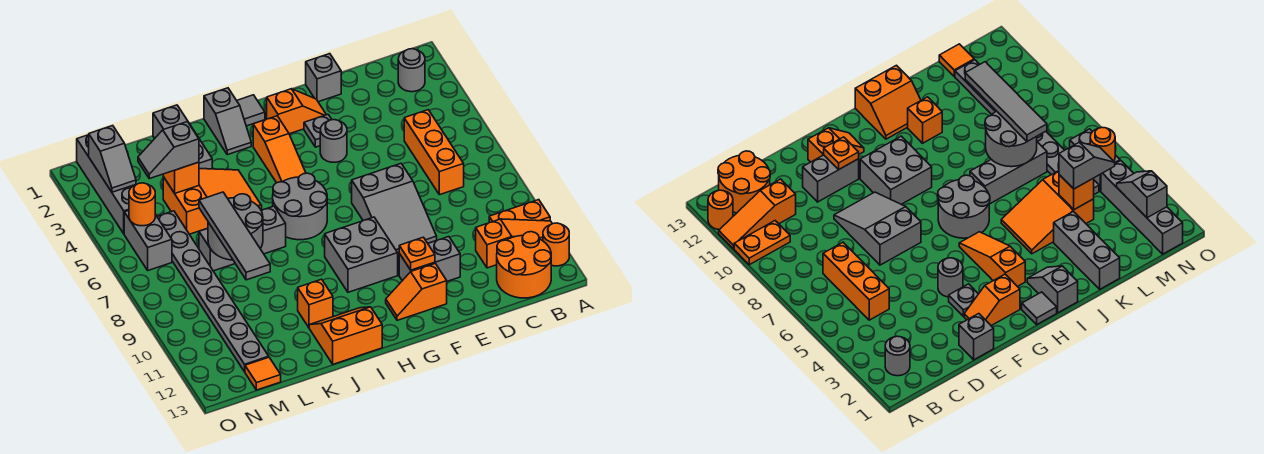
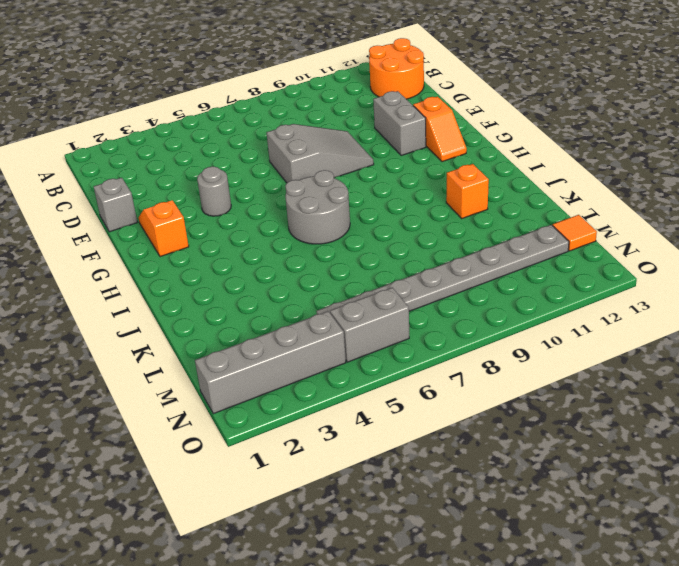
none -> orange plate A10:B10 level 1
none -> orange slope A11:C11 level 1 top C
none -> orange round brick A12 level 1
none -> grey round brick B2 level 1

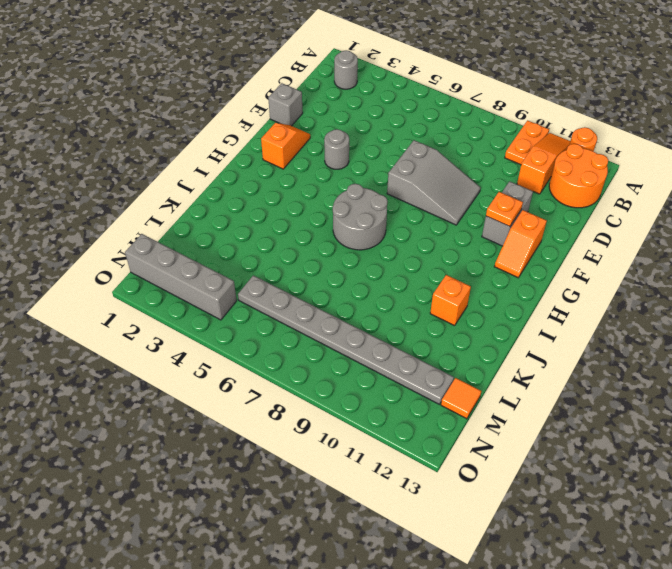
none -> orange brick C5:C7 level 1
none -> grey plate F3 level 1
none -> grey brick G9:H10 level 1
none -> grey tile H1 level 1

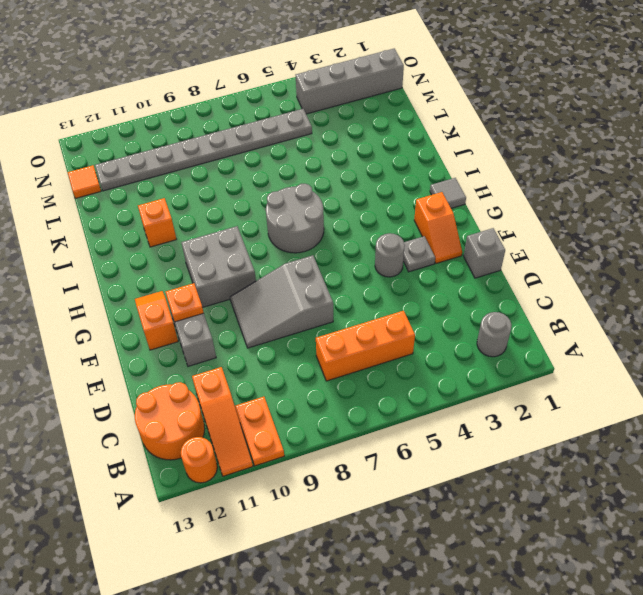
none -> orange slope H3:H5 level 1 top 3
none -> grey slope I1:I2 level 1 top 1
none -> orange slope I12:J13 level 1 top 13
none -> orange slope J4:L5 level 1 top L

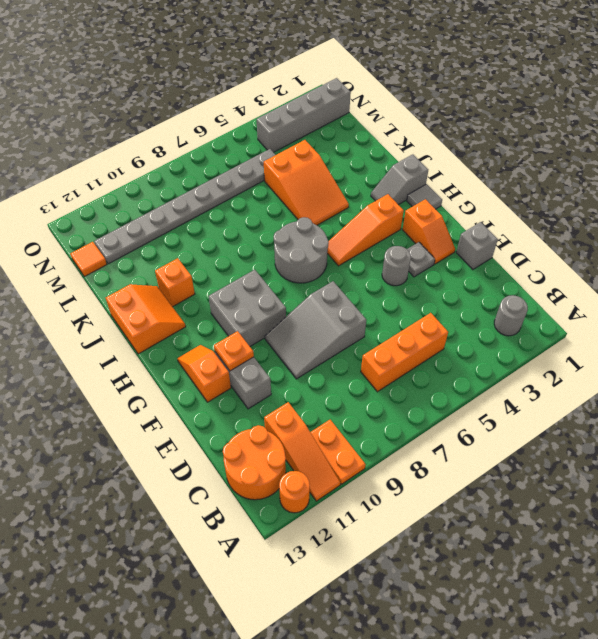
none -> grey brick J7:L7 level 1
none -> grey brick K1:K3 level 1
none -> grey brick N5:N6 level 1
none -> grey round brick K7:L8 level 2

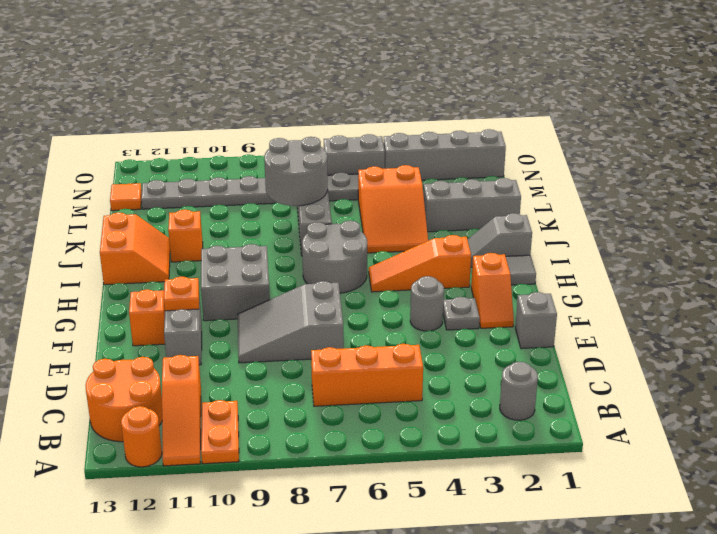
none -> orange brick L4 level 2
none -> grey slope N2:N3 level 2 top 2
none -> orange round brick N5 level 2
none -> grey slope L4:M4 level 3 top L

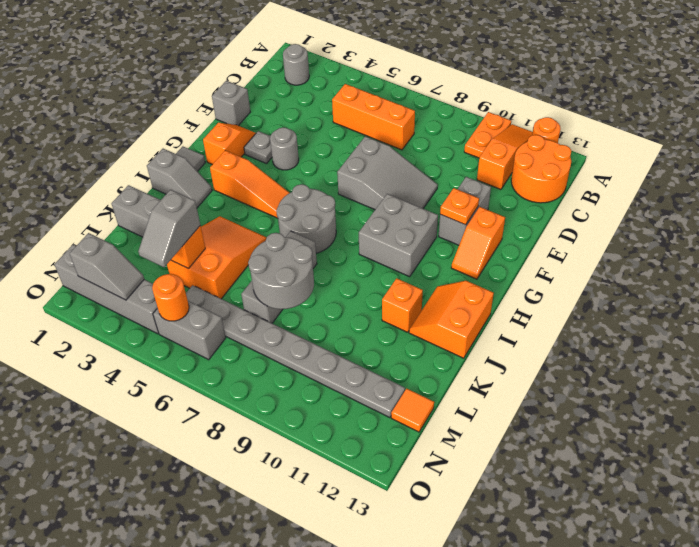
none -> grey tile L7:L10 level 3

